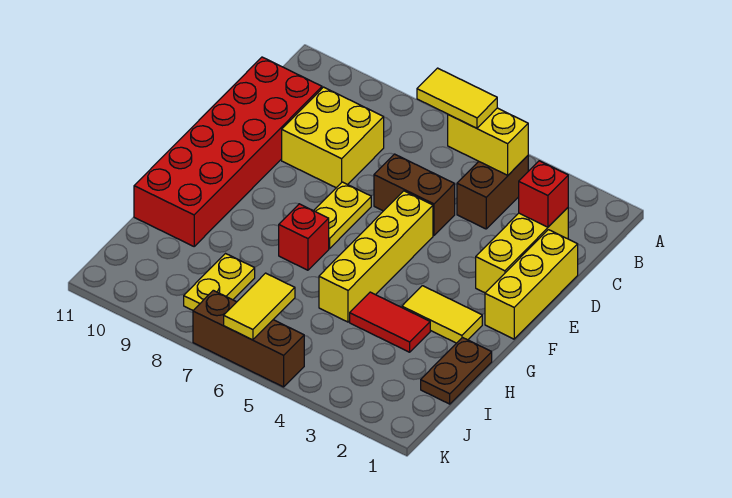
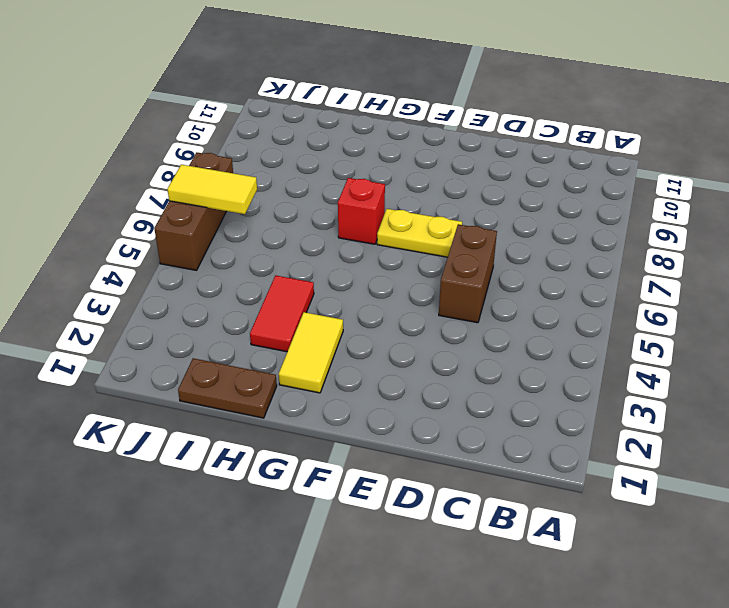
none -> brown brick B4:C4 level 1
none -> yellow brick C2:E2 level 1
none -> yellow brick C8:D9 level 1

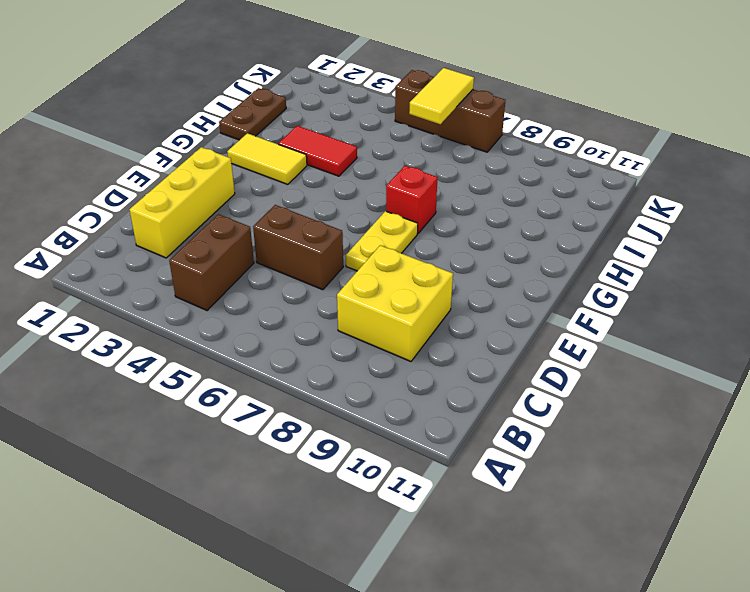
none -> red brick C10:H11 level 1
none -> yellow brick D1:F1 level 1
none -> yellow brick E5:H5 level 1

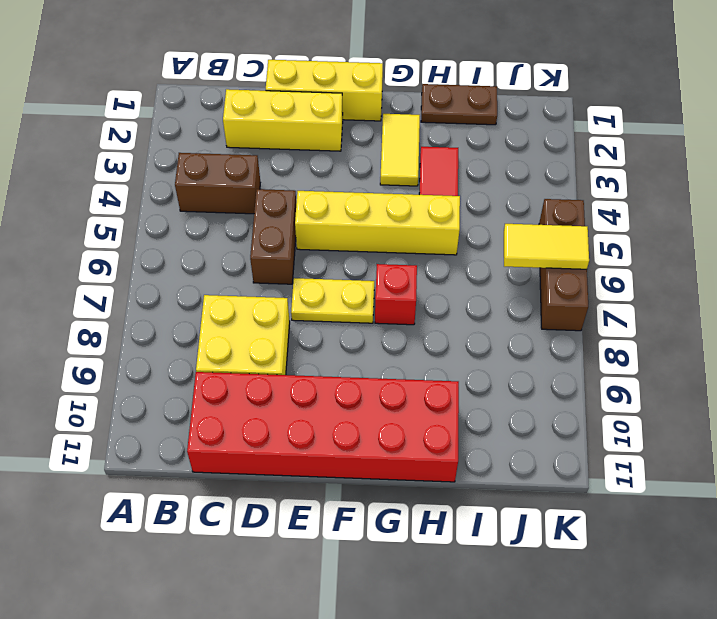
none -> yellow plate I8:J8 level 1
none -> yellow brick B4:B5 level 2
none -> red brick C2 level 2

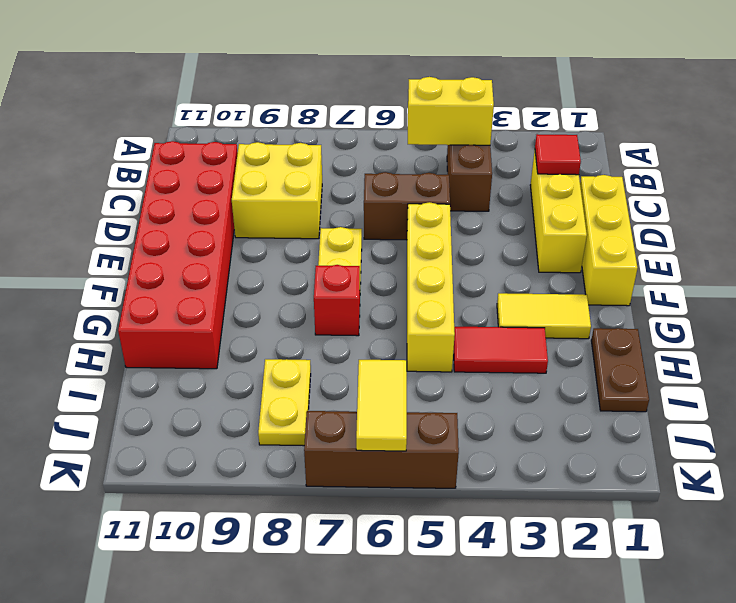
red tile C2 level 2 -> red brick C2 level 2
none -> yellow tile B5:B6 level 3

